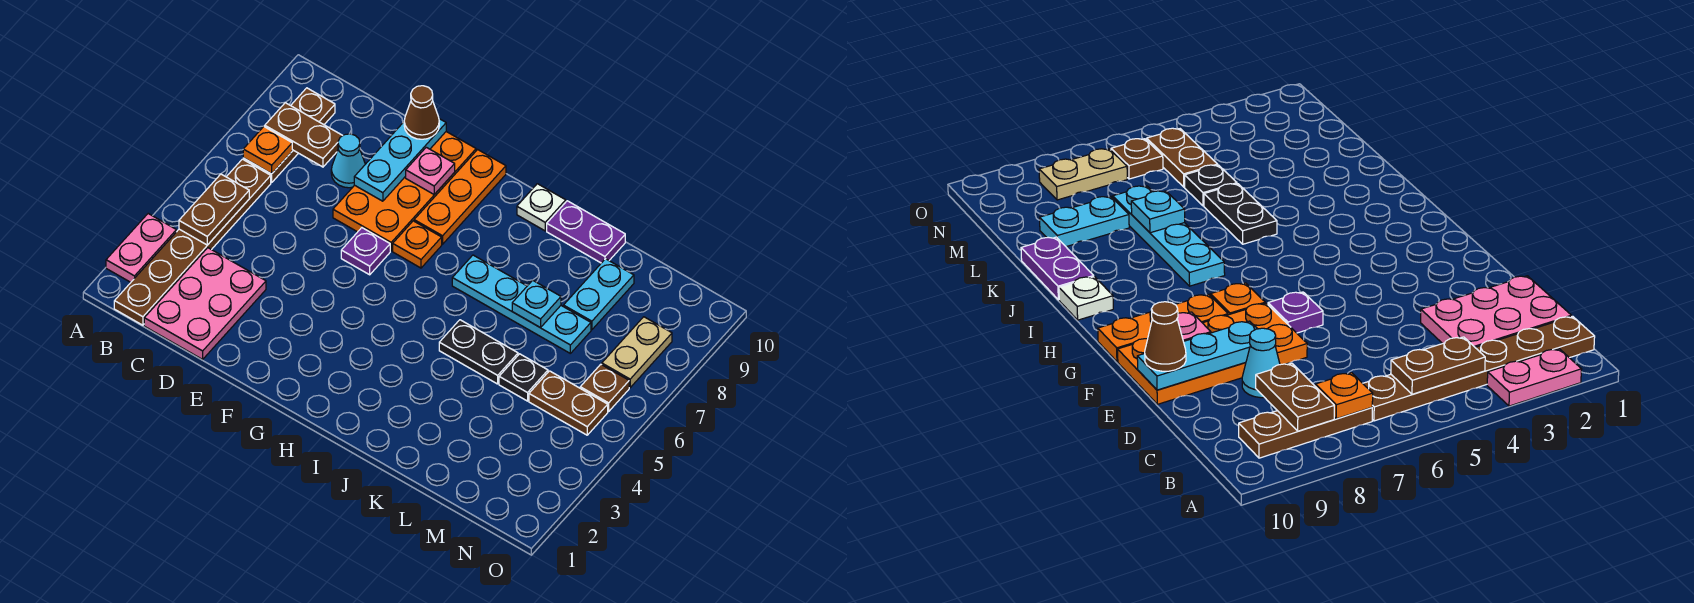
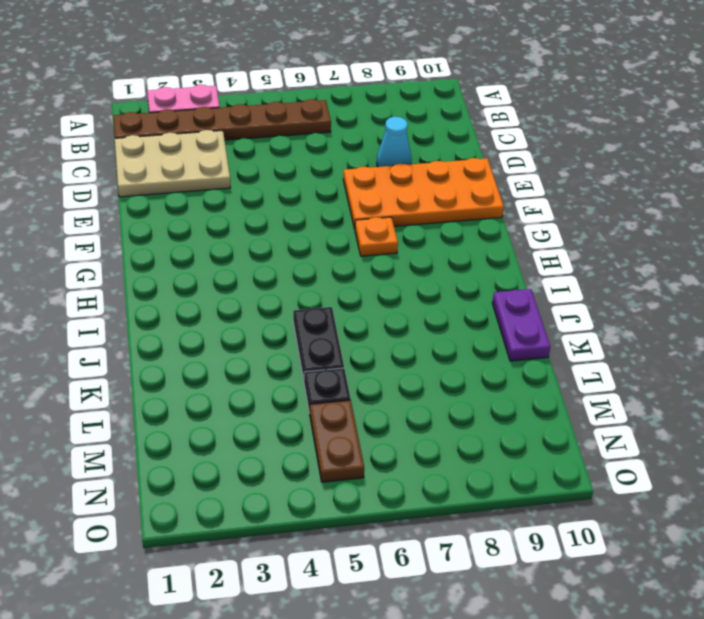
tan plate C1:D3 level 1 -> pink plate C1:D3 level 1
none -> brown plate B7:B9 level 1
none -> purple plate F6 level 1
none -> orange plate G8:G10 level 1

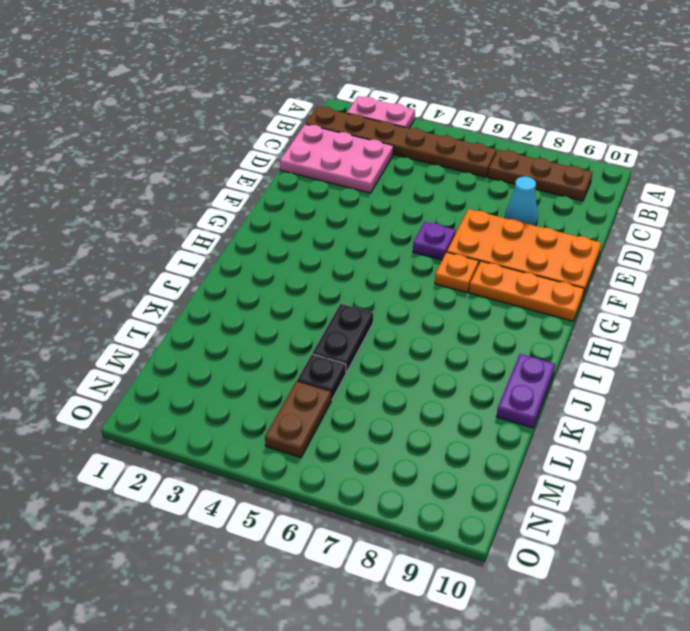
none -> cyan plate I7:L7 level 1
none -> white plate I10 level 1
none -> cyan plate L8:L9 level 1

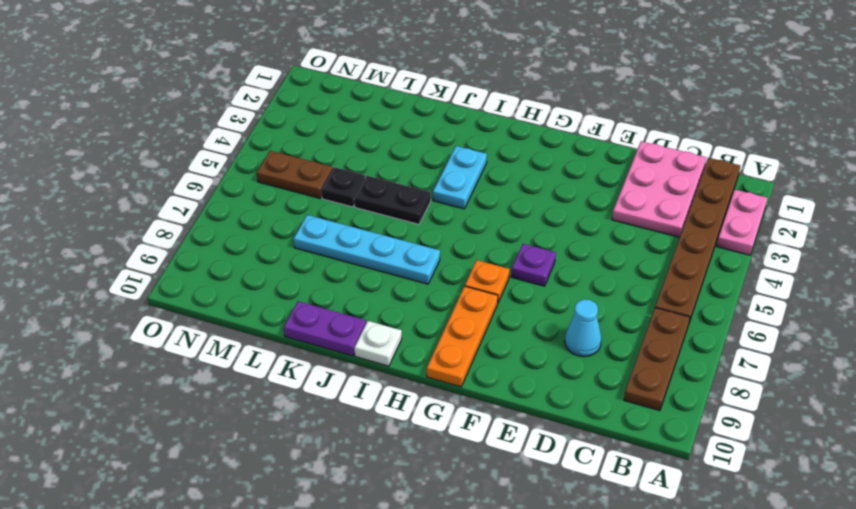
cyan plate I3:I4 level 1 -> cyan plate L8:L9 level 1
none -> orange plate E7:F10 level 1
none -> brown plate N6 level 1
none -> tan plate N7:N8 level 1

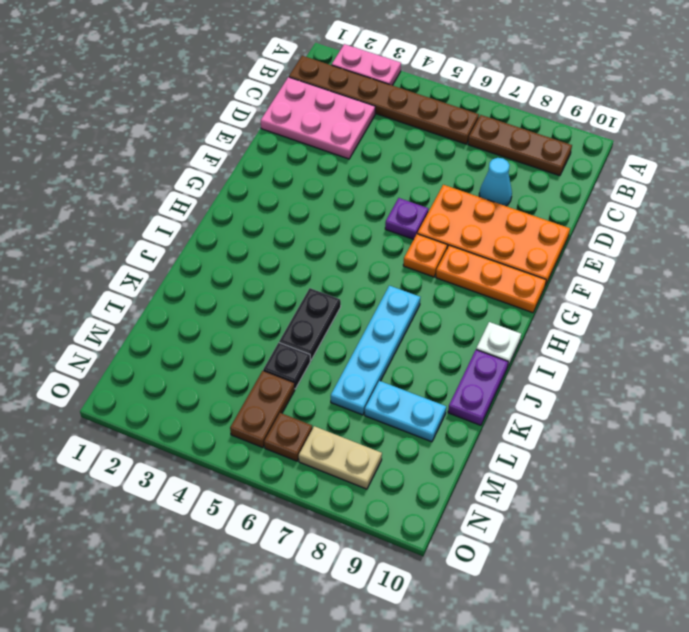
none -> brown plate B4:B5 level 2
none -> orange plate B7 level 2
none -> brown plate B8:C8 level 2

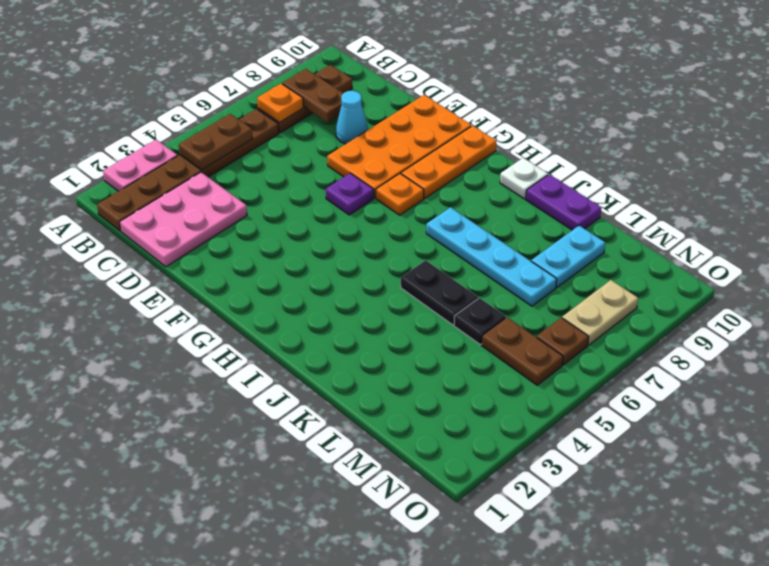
none -> cyan plate E8:E10 level 2
none -> pink plate F9 level 2
none -> cyan plate K7 level 2

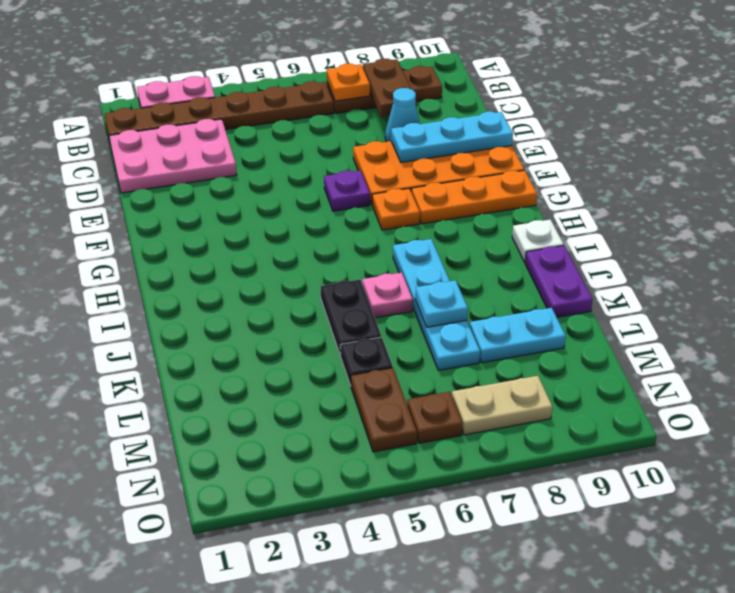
pink plate J6 level 1 -> pink plate F9 level 2
none -> brown plate B4:B5 level 2
none -> brown cone E10 level 3

